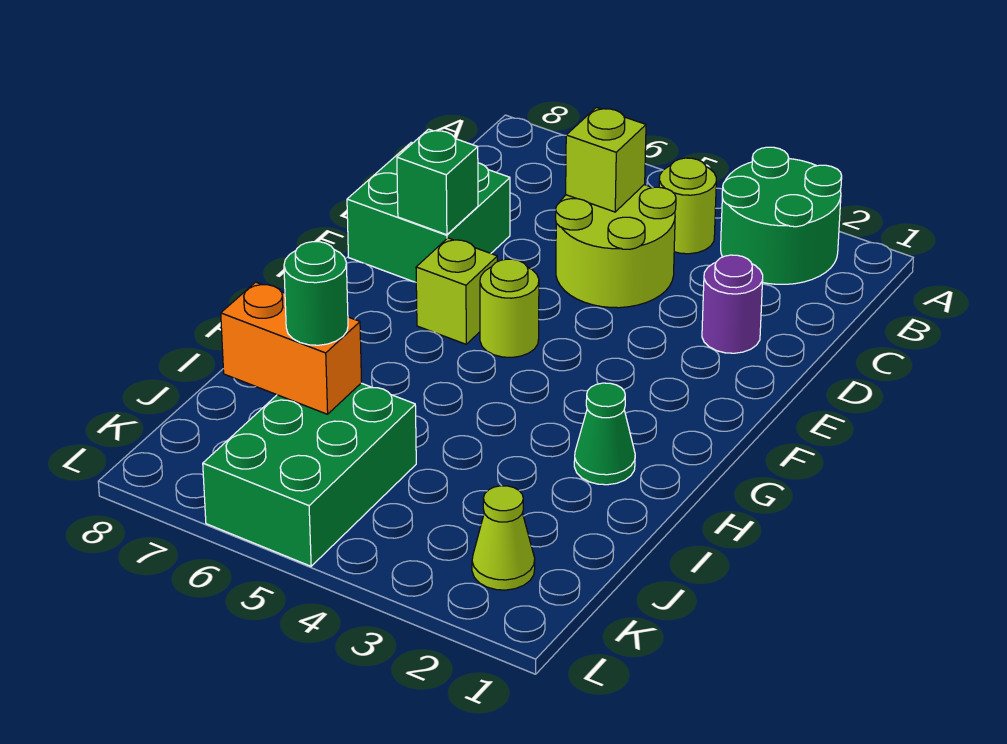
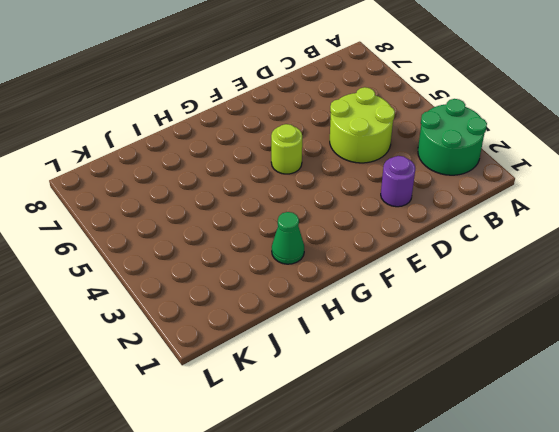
none -> lime round brick B4 level 1
none -> green brick D7:E8 level 1
none -> lime brick F6 level 1

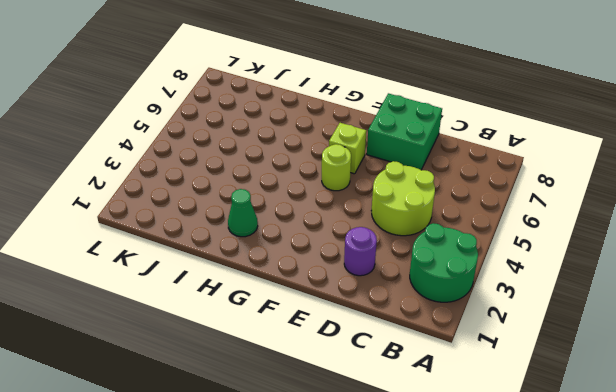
none -> lime round brick B4 level 1
none -> green brick J5:L6 level 1
none -> lime cone K2 level 1

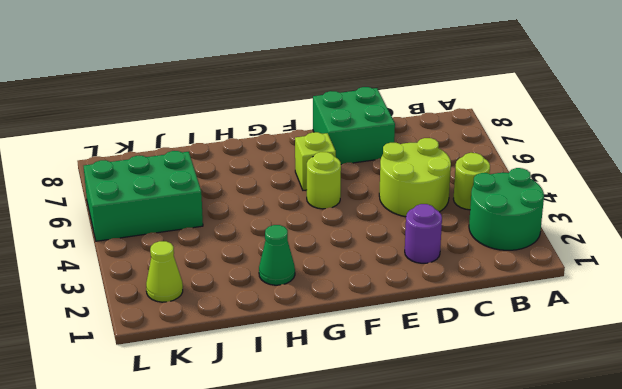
none -> lime brick C5 level 2
none -> green brick E7 level 2
none -> orange brick J6:J7 level 2

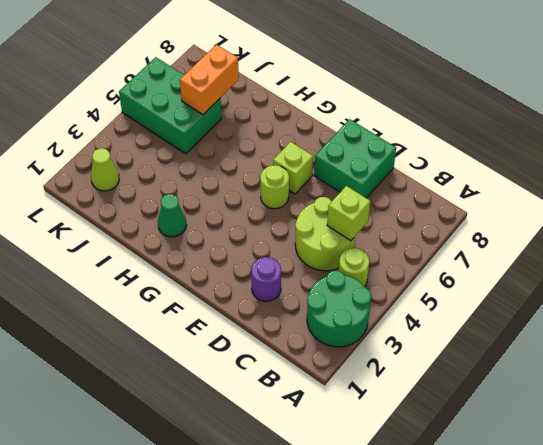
none -> green brick E7 level 2
none -> green round brick J6 level 3

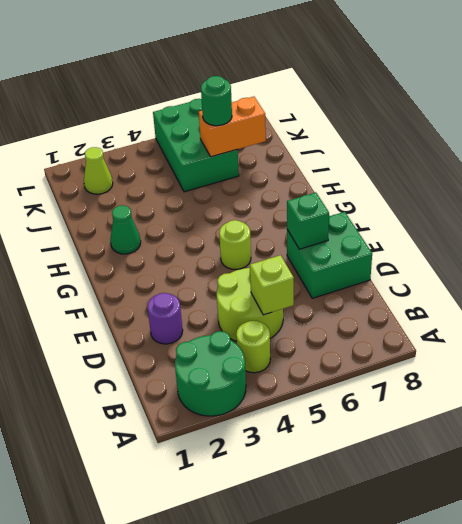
none -> lime brick F6 level 1

